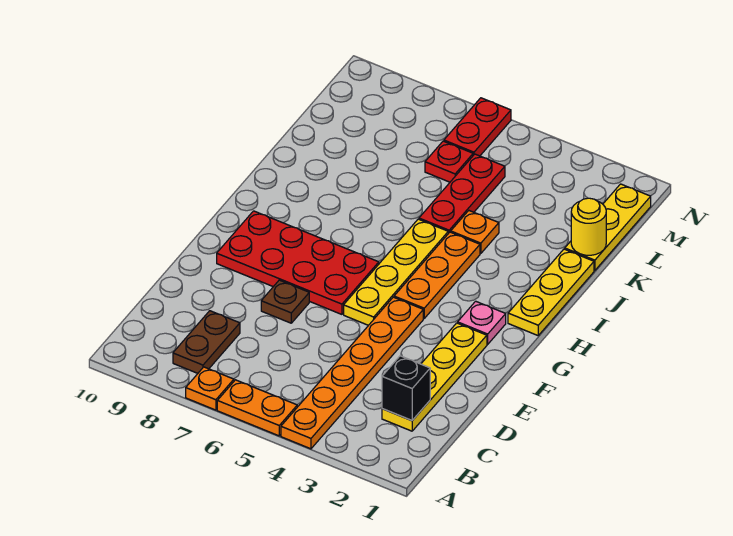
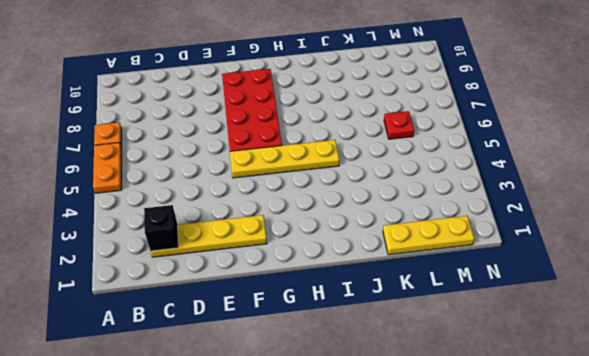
none -> orange plate A4:F4 level 1
none -> brown plate B8:C8 level 1
none -> brown plate E7 level 1

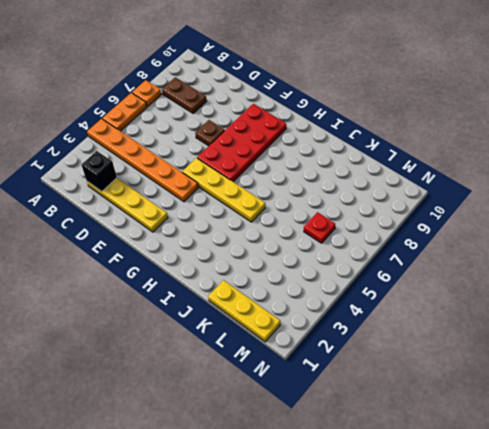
none -> pink plate G2 level 1
none -> orange plate G4:I4 level 1
none -> yellow plate H1:J1 level 1

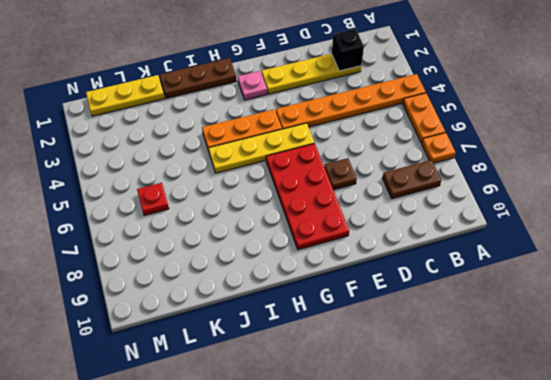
brown plate H1:J1 level 1 -> yellow plate H1:J1 level 1
none -> orange plate J4 level 1
none -> red plate J5:L5 level 1
none -> red plate M6:N6 level 1

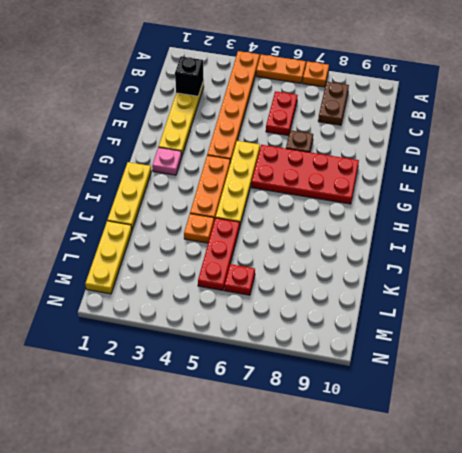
red plate C6:D6 level 1 -> red plate M6:N6 level 1
none -> yellow round brick K1 level 2

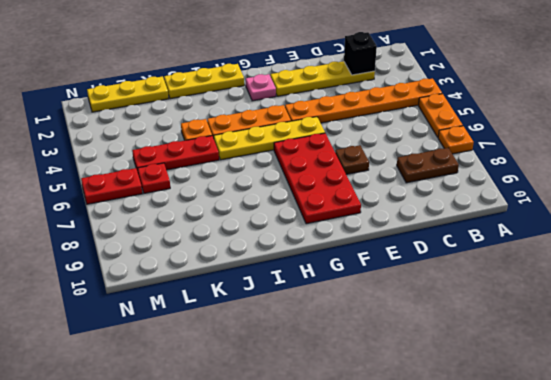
none -> yellow round brick K1 level 2

